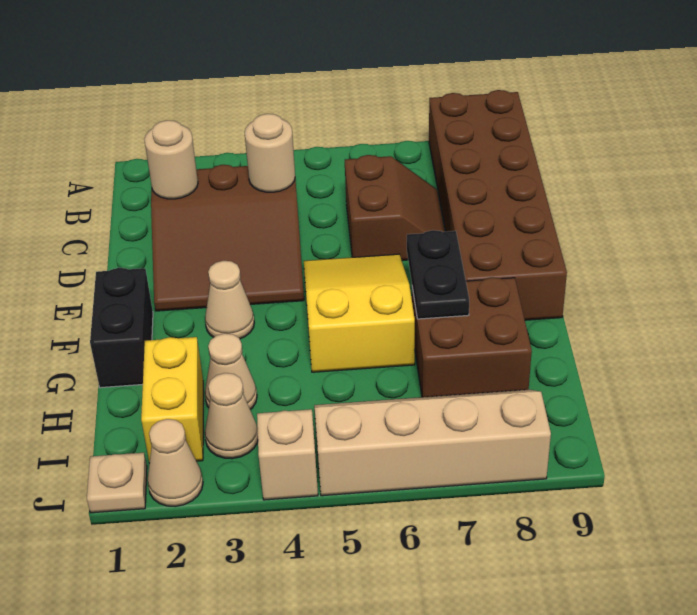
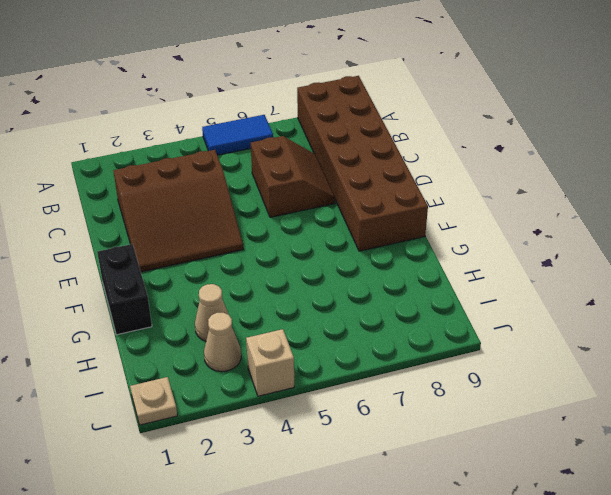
blue tile A5:A6 level 1 -> none
none -> yellow slope E5:G6 level 1 top G
none -> tan cone F3 level 1
none -> brown brick G7:H8 level 1

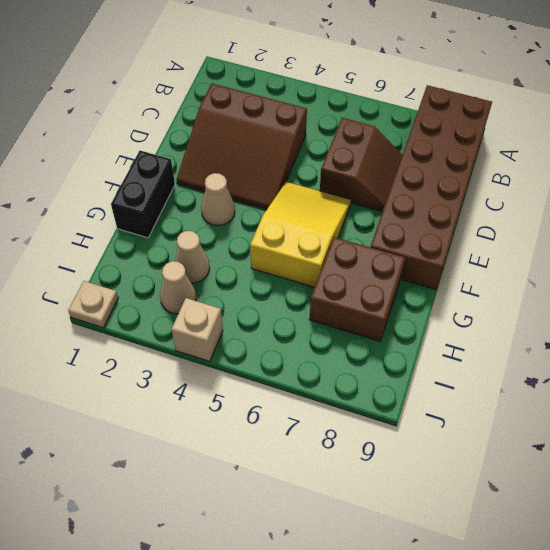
none -> yellow brick H2:I2 level 1
none -> tan slope I5:J8 level 1 top J
none -> tan cone J2 level 1

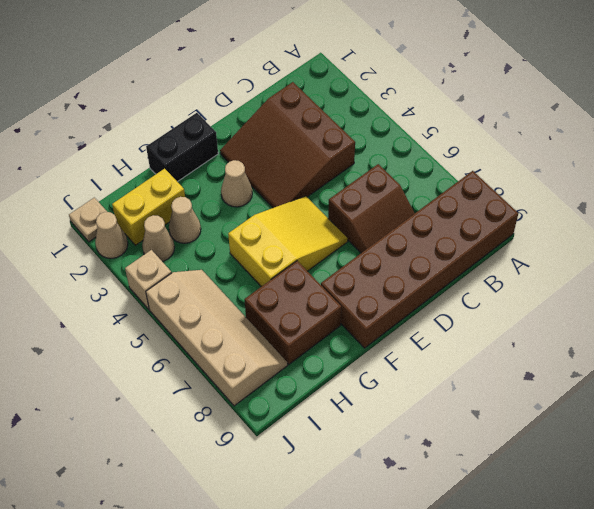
none -> tan round brick C2 level 2
none -> tan round brick C4 level 2
none -> black plate F7:G7 level 2

